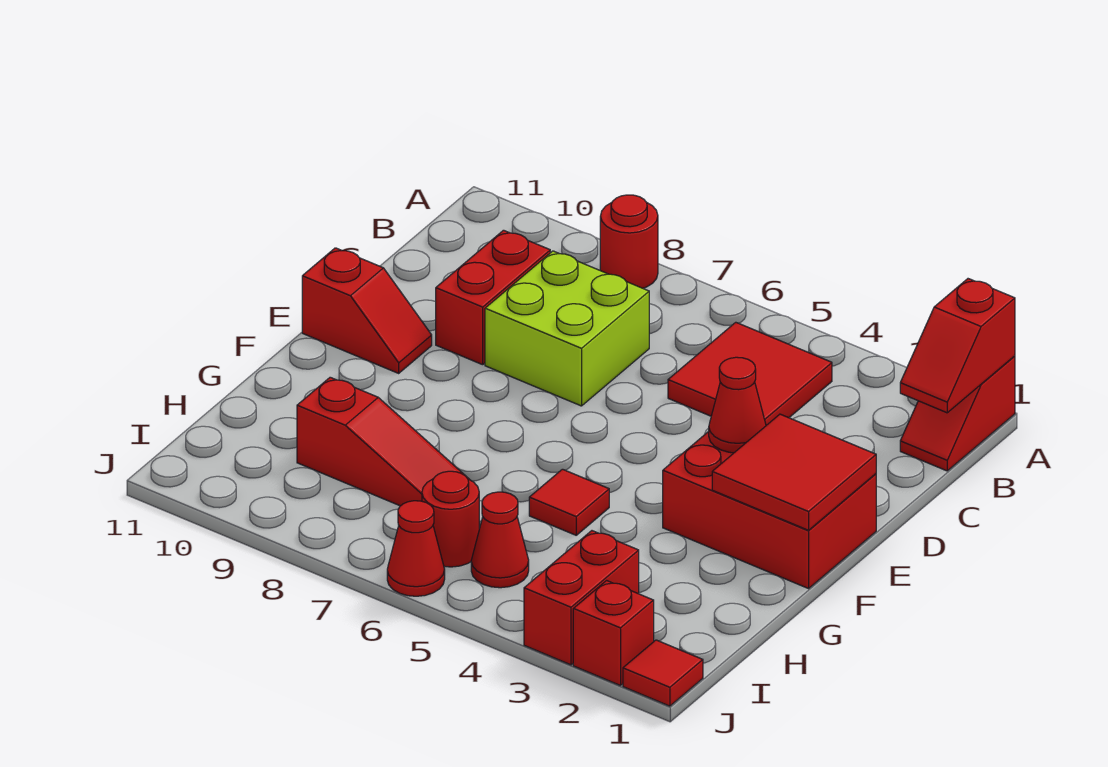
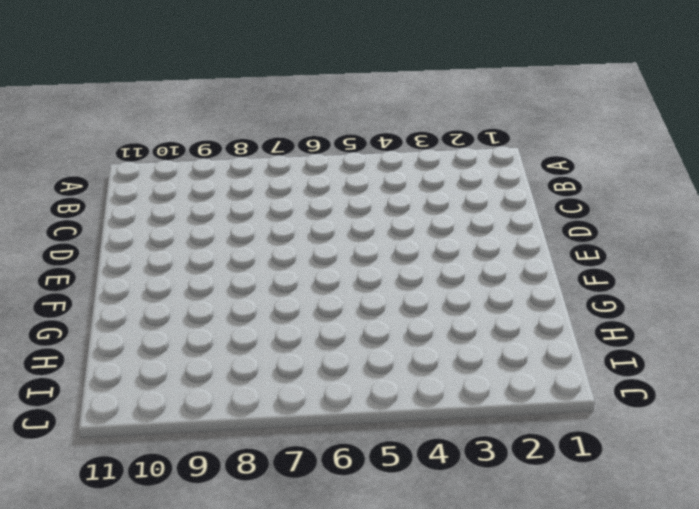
none -> red slope A1:B1 level 1 top A
none -> red round brick A8 level 1
none -> red tile B4:C5 level 1

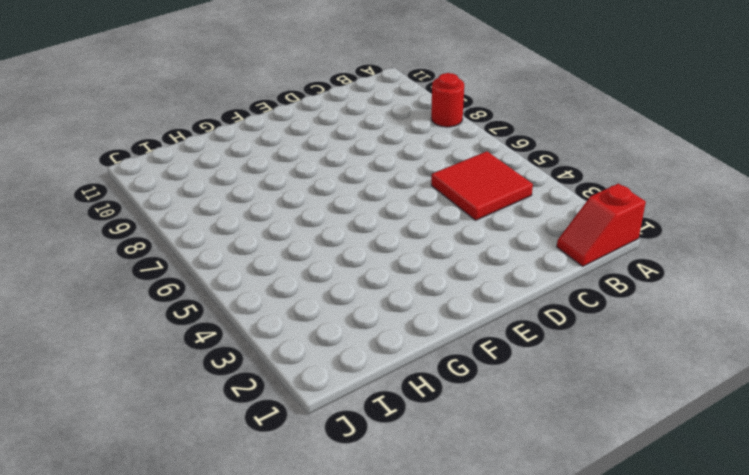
none -> lime brick C7:D8 level 1
none -> red brick C9:D9 level 1
none -> red brick E1:F3 level 1

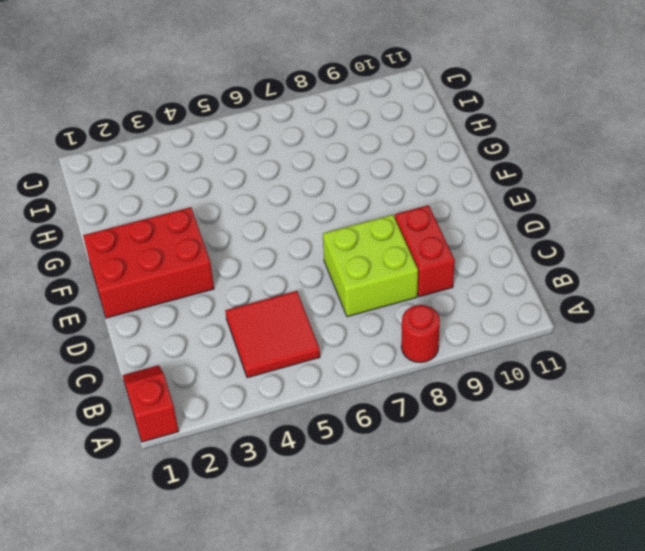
none -> red slope E10:E11 level 1 top 11
none -> red tile G5 level 1
none -> red slope H7:H9 level 1 top 9

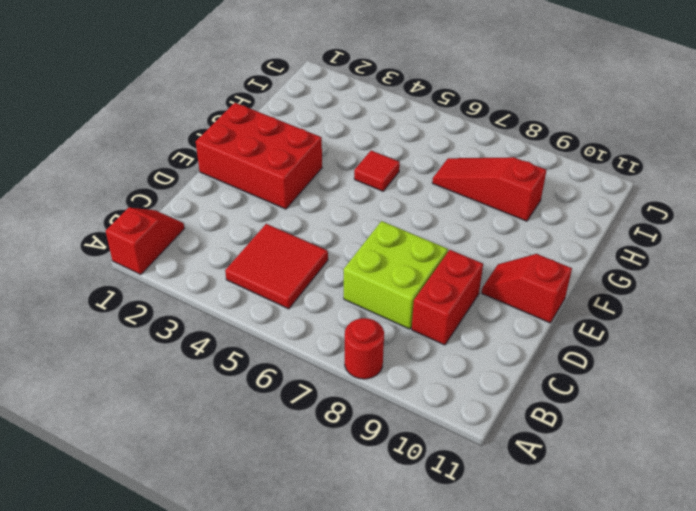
none -> red brick I3:J3 level 1
none -> red cone I5 level 1
none -> red round brick I6 level 1

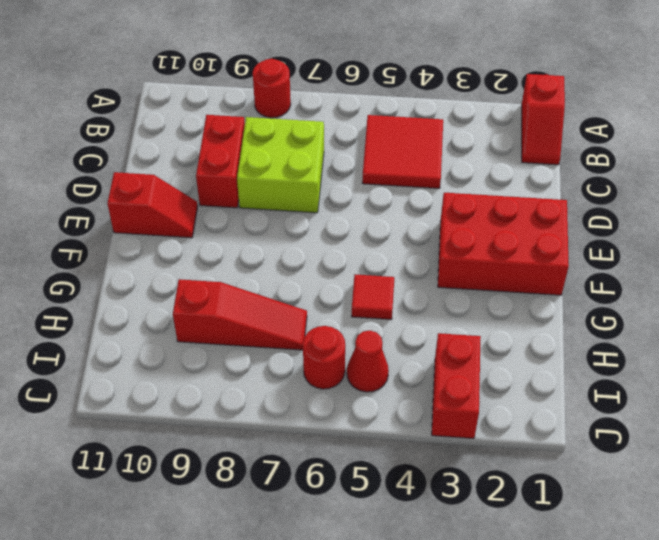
none -> red tile J1 level 1
none -> red brick J2 level 1
none -> red cone J6 level 1

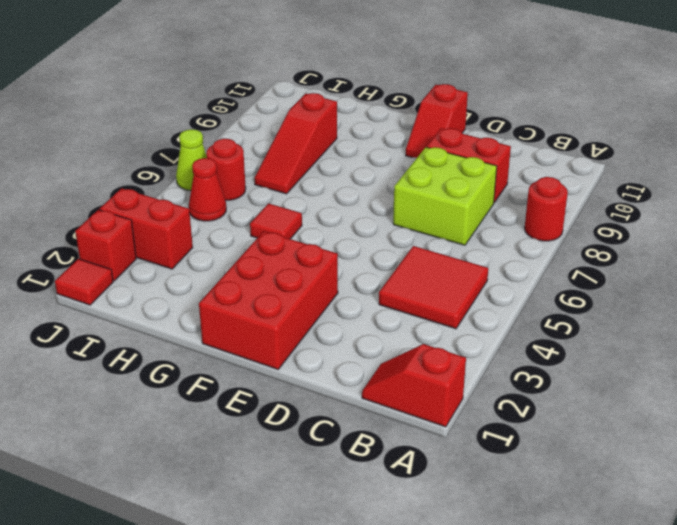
lime cone J6 level 1 -> red cone J6 level 1
none -> red slope A1:B1 level 2 top A
none -> red tile E1:F2 level 2
none -> red cone E3 level 2

